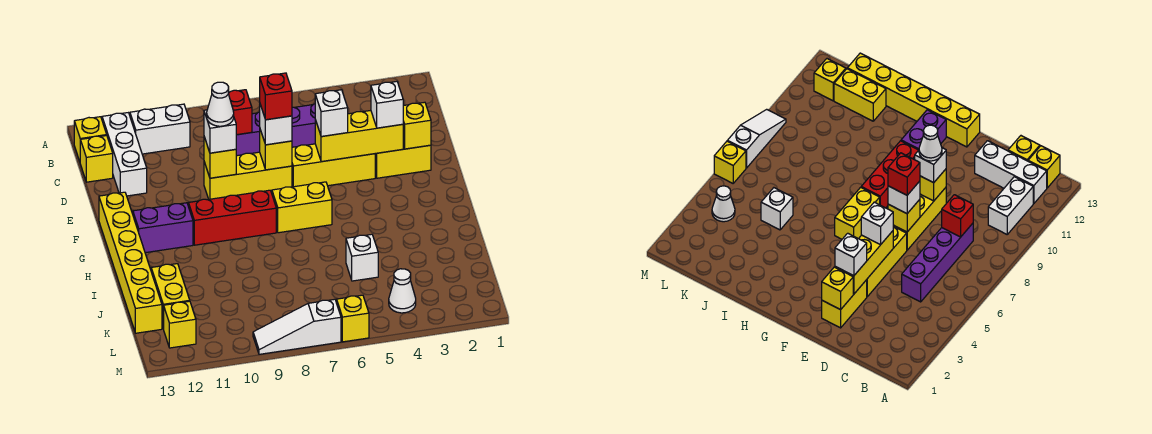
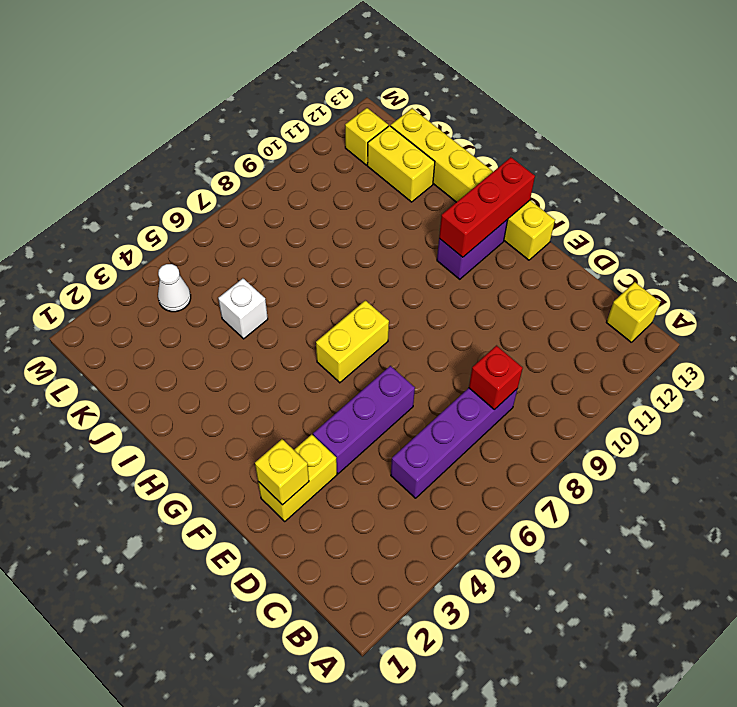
purple brick E4:E6 level 1 -> yellow brick E4:E6 level 1
red brick G11:G13 level 2 -> red brick G8:G10 level 1
none -> white brick B10:B11 level 1
none -> white brick B12:D12 level 1
none -> yellow brick C13 level 1

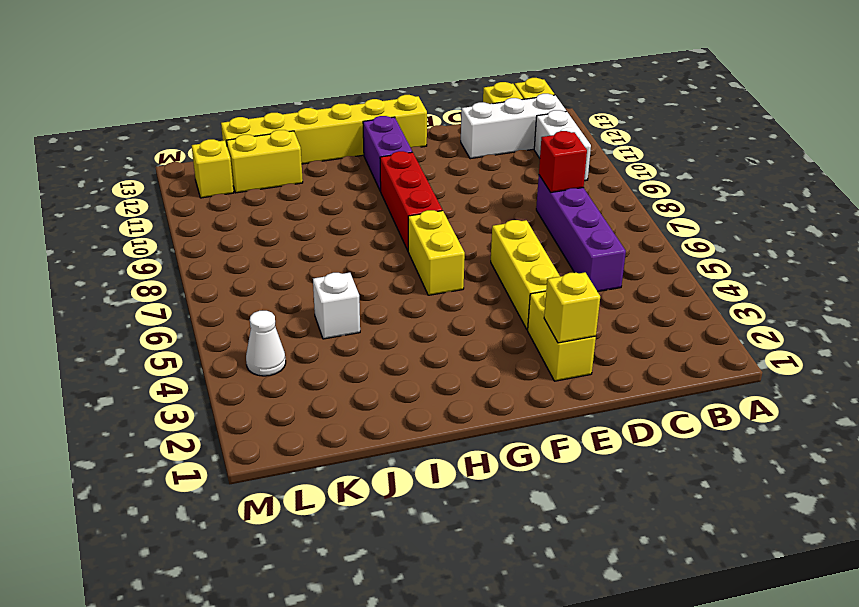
none -> yellow brick E7:E9 level 1
none -> yellow brick M6 level 1
none -> white slope M7:M9 level 1 top 7

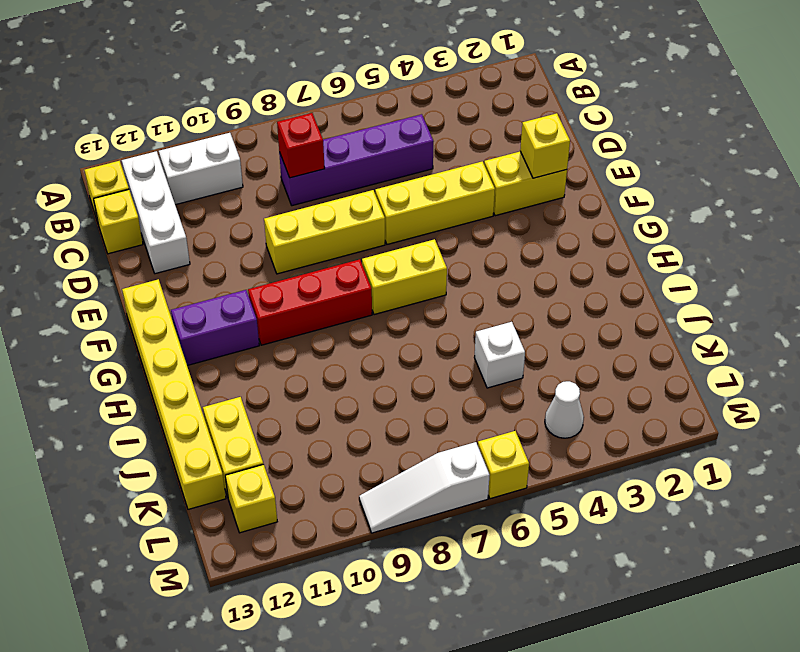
none -> yellow brick E3:E5 level 2
none -> yellow brick E7 level 2
none -> yellow brick E9 level 2

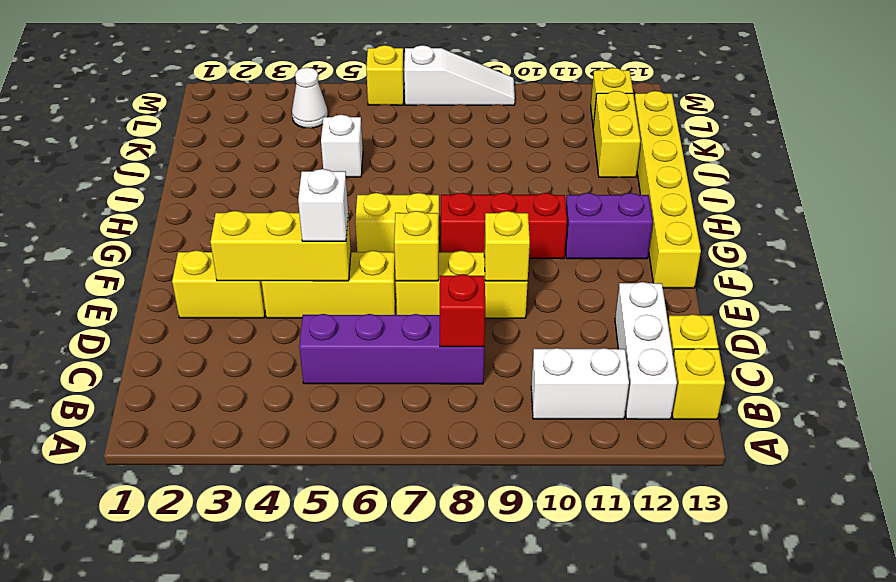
none -> yellow brick E2 level 2
none -> white brick E3 level 3
none -> white brick E7 level 3

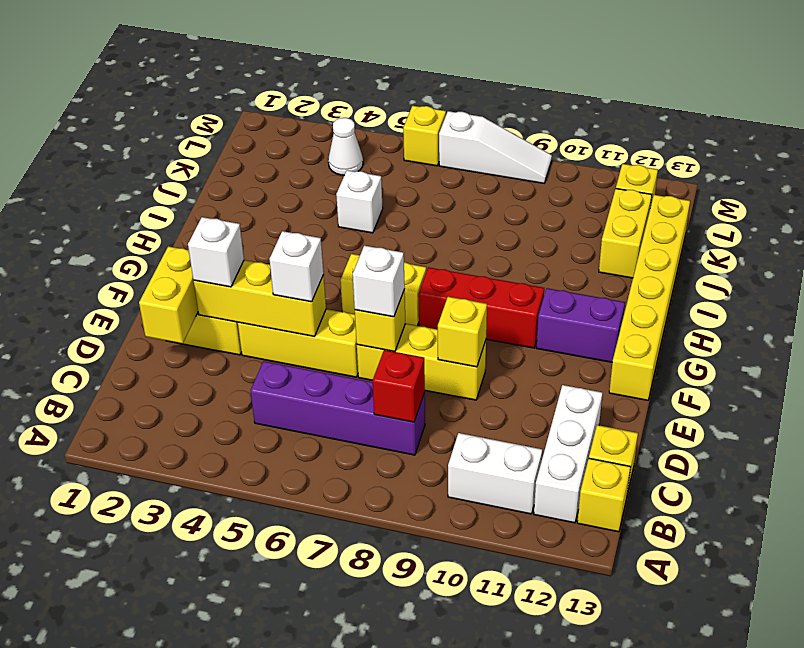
yellow brick D2:E2 level 2 -> yellow brick E2 level 2
none -> white brick E9 level 3
none -> red brick E7 level 4
none -> white cone E9 level 4

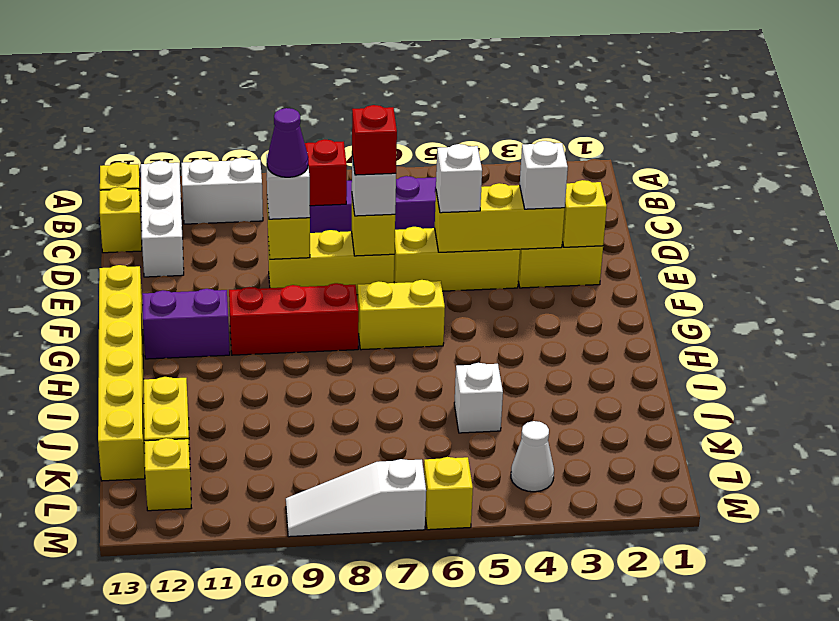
purple cone E9 level 4 -> white cone E9 level 4

